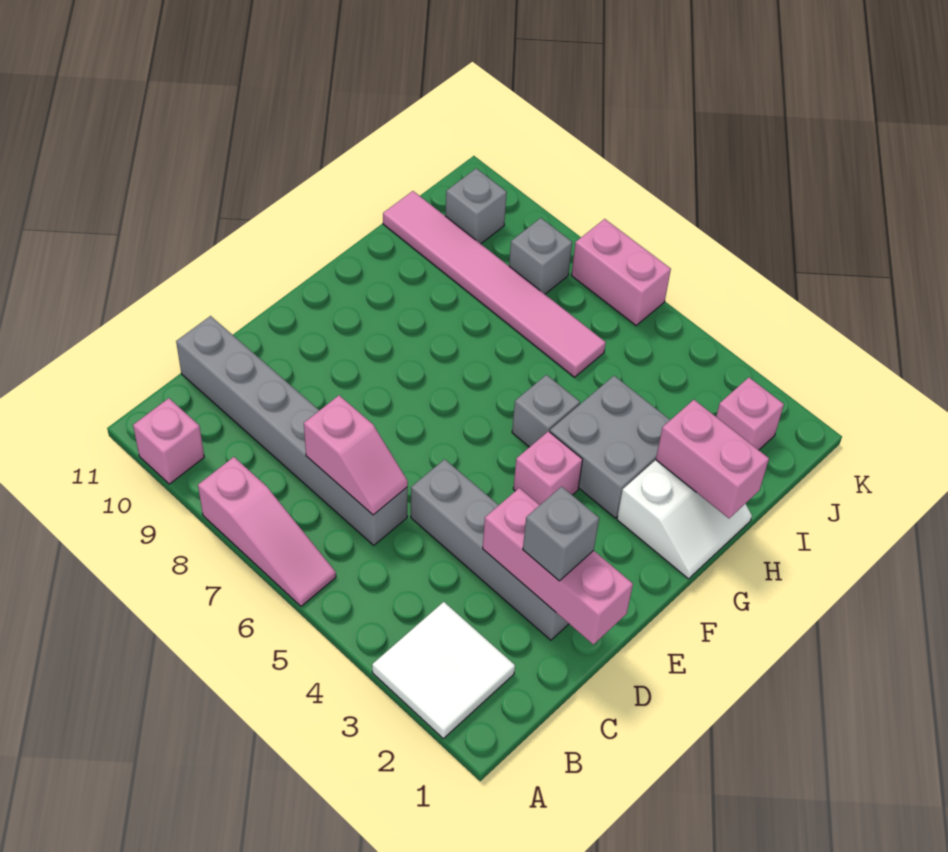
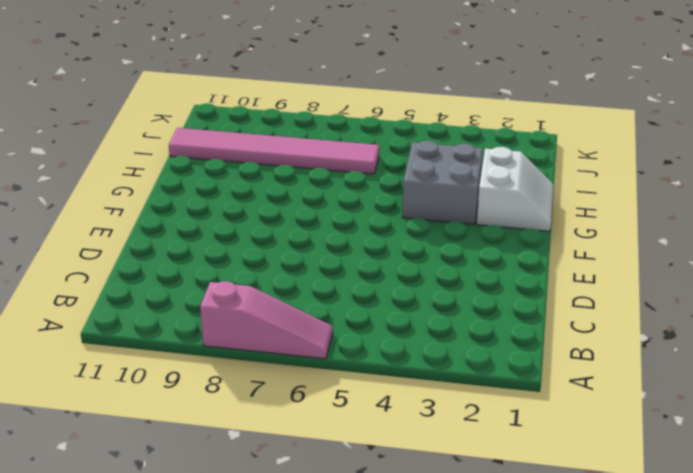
none -> white tile A2:B3 level 1
none -> pink brick A10 level 1
none -> grey brick C6:C11 level 1

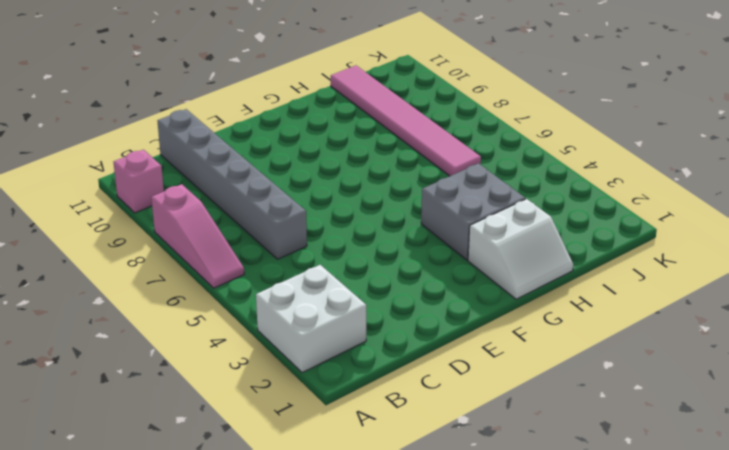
white brick A2:B3 level 1 -> white tile A2:B3 level 1
none -> grey brick D2:D5 level 1
none -> pink brick F4 level 1
none -> grey brick G5 level 1

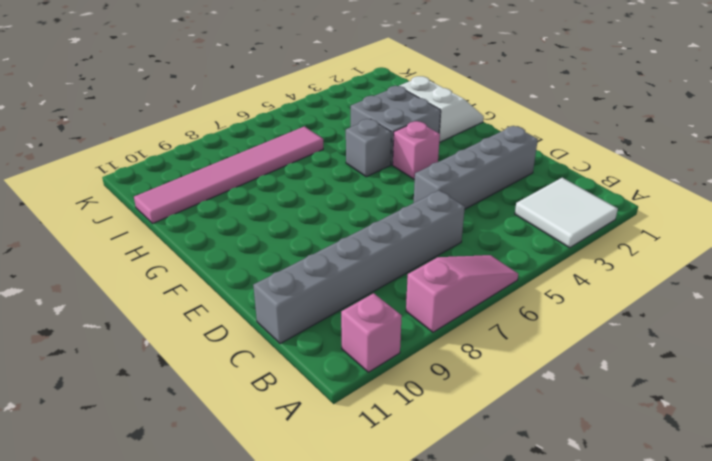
none -> pink brick J2 level 1
none -> grey brick J8 level 1
none -> grey brick J10 level 1

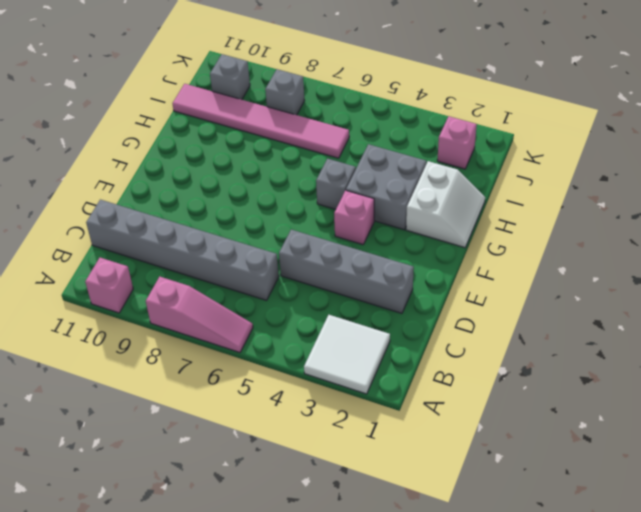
none -> pink brick K6:K7 level 1
none -> pink slope C6:C7 level 2 top 7
none -> pink brick D1:D3 level 2

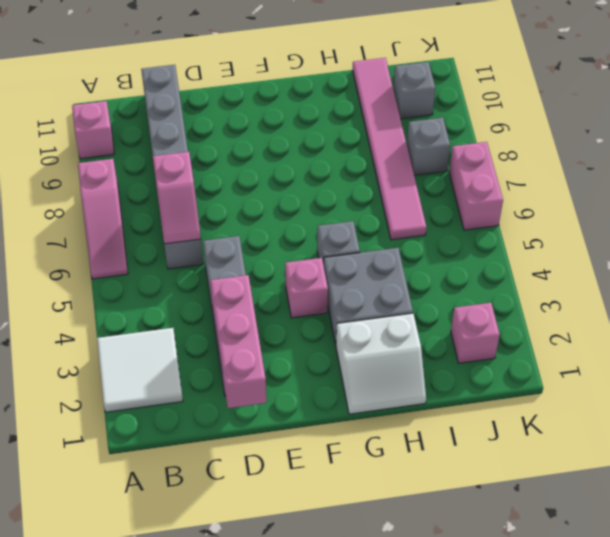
none -> pink brick H1:H2 level 2
none -> grey brick D2 level 3

